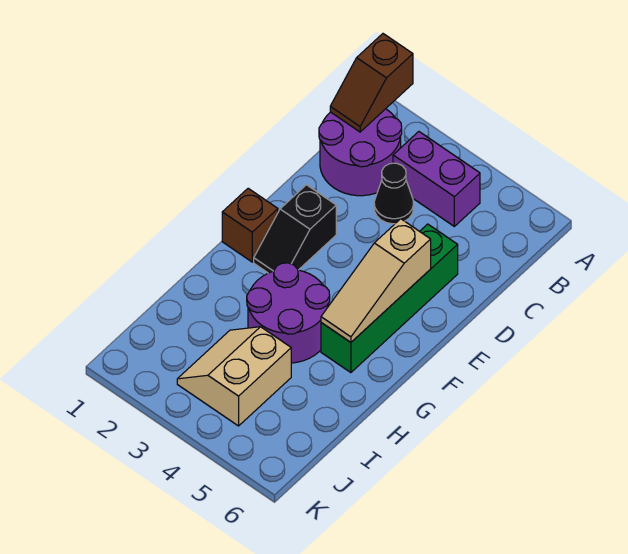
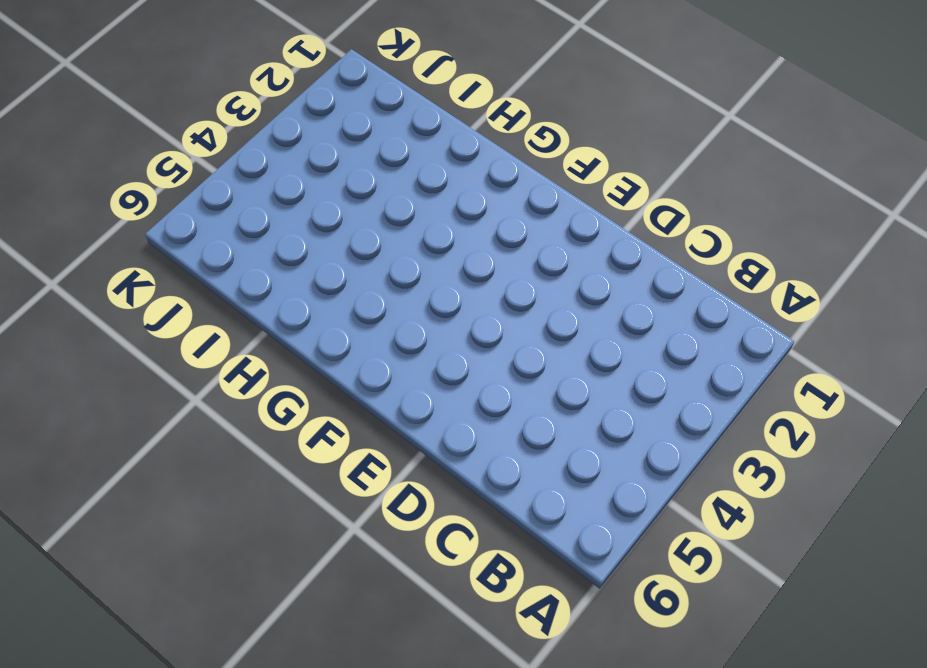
none -> purple round brick B1:C2 level 1
none -> purple brick B3:B4 level 1

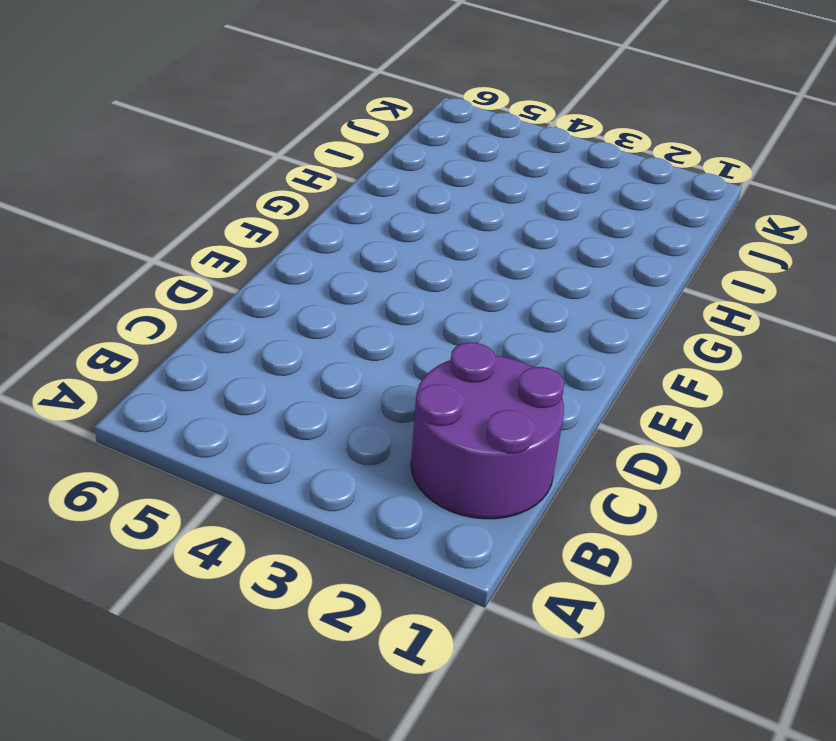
none -> purple brick B3:B4 level 1
none -> black cone C3 level 1

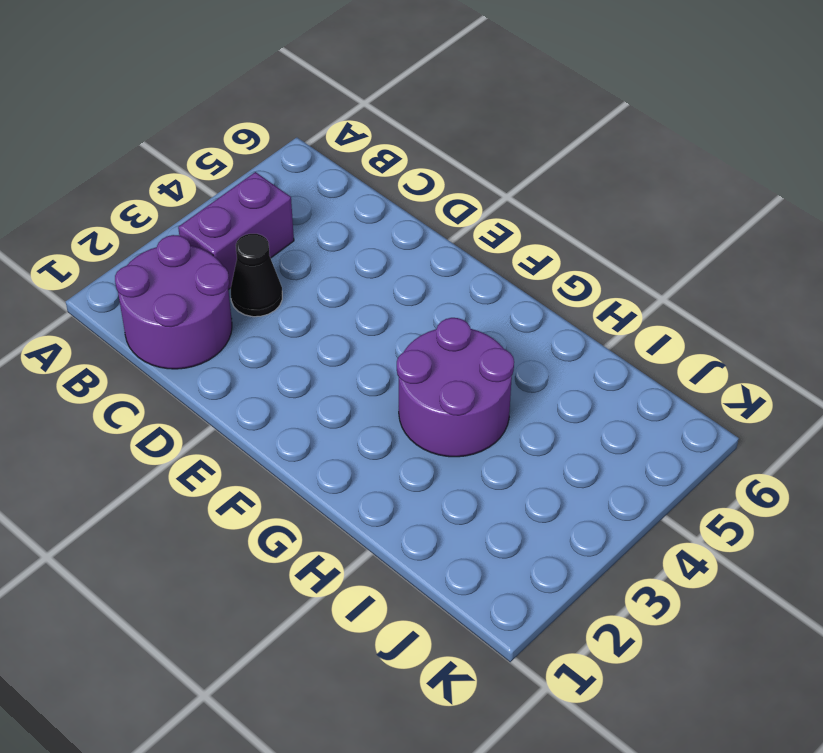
none -> green brick D5:G5 level 1
none -> black slope E2:F2 level 1 top E

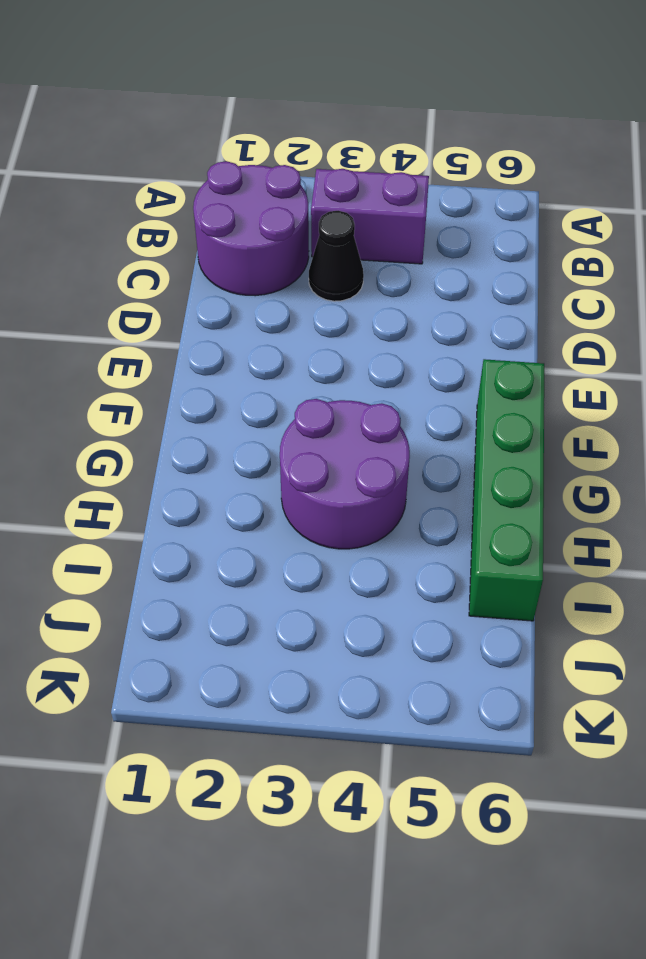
green brick F6:I6 level 1 -> green brick D5:G5 level 1
none -> black slope E2:F2 level 1 top E
none -> brown brick F1 level 1

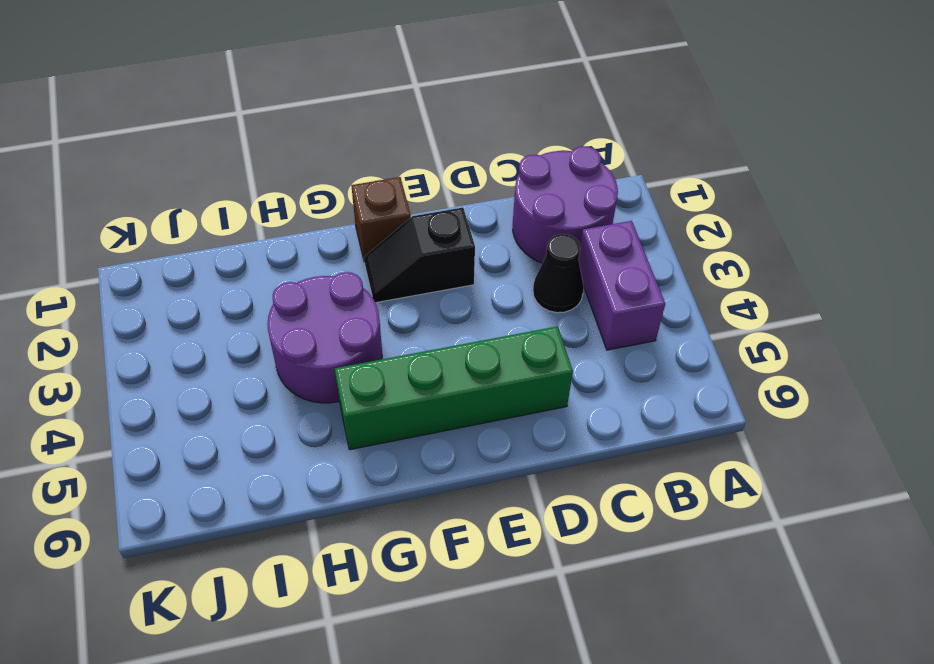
none -> tan slope I3:J4 level 1 top 4
none -> brown slope A1:B1 level 2 top A

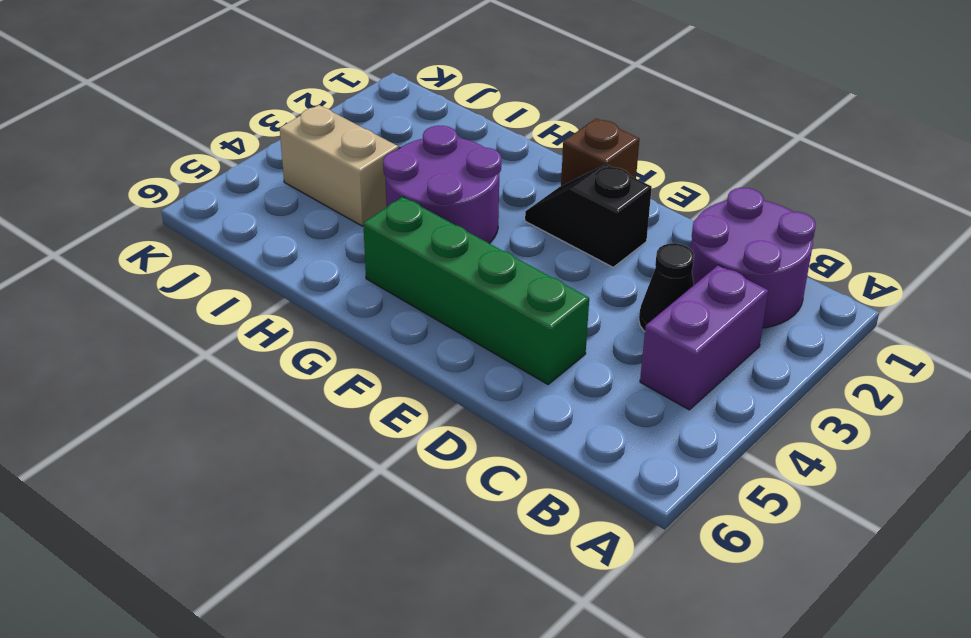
none -> brown slope A1:B1 level 2 top A
none -> tan slope E5:G5 level 2 top E

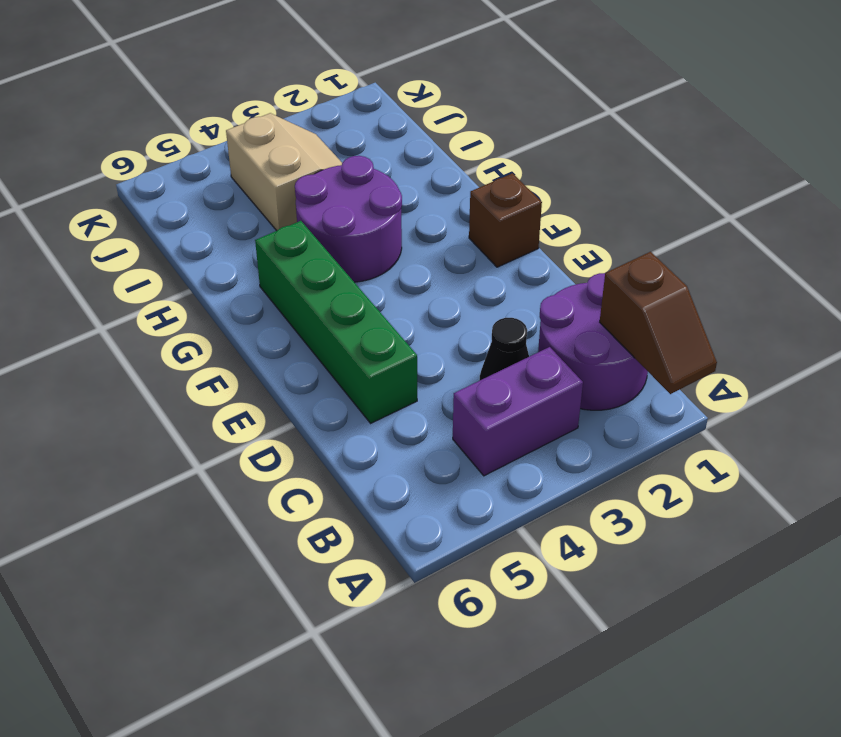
brown slope A1:B1 level 2 top B -> brown slope A1:B1 level 2 top A
none -> black slope E2:F2 level 1 top E
none -> tan slope E5:G5 level 2 top E

